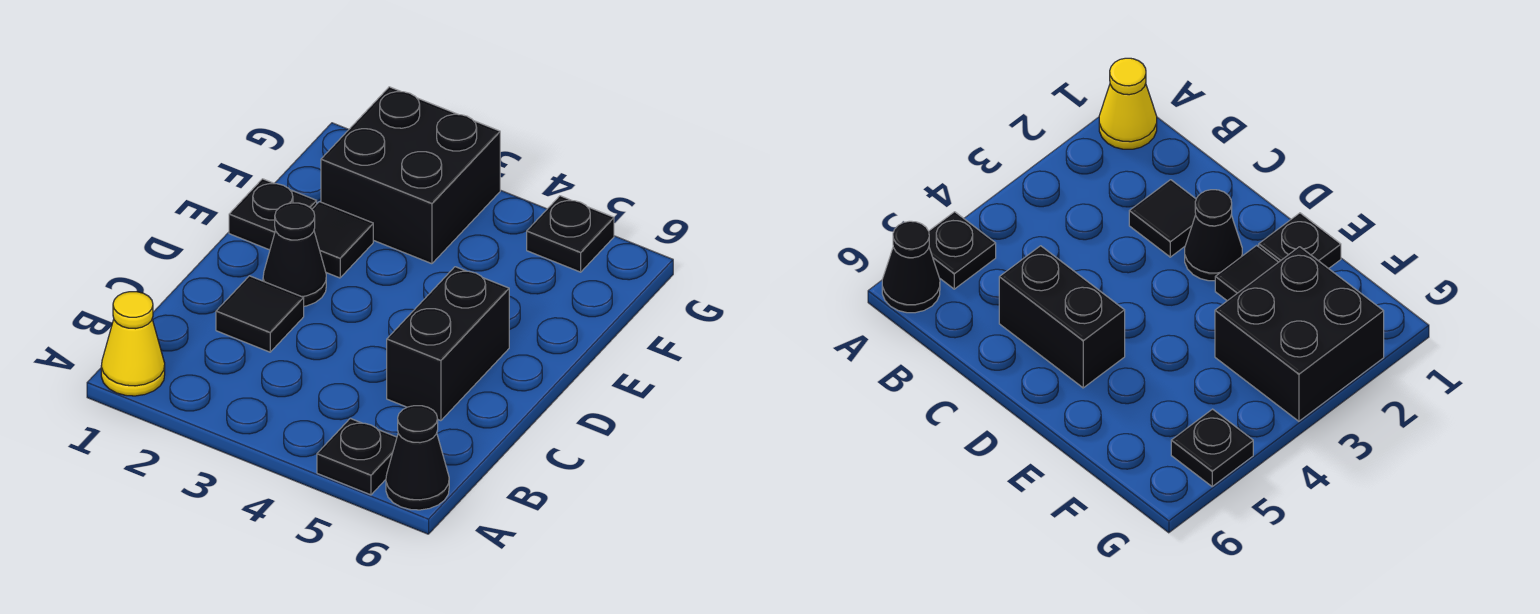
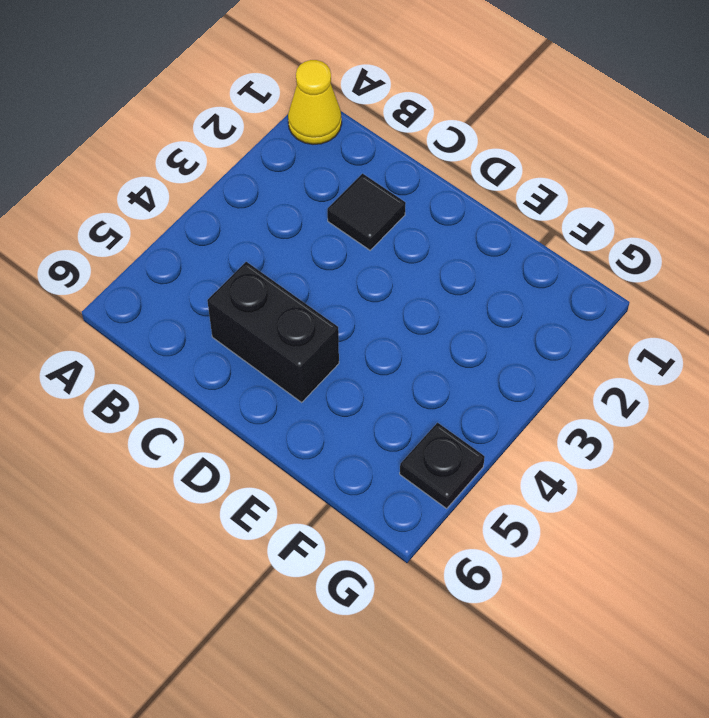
none -> black plate A5 level 1
none -> black cone A6 level 1

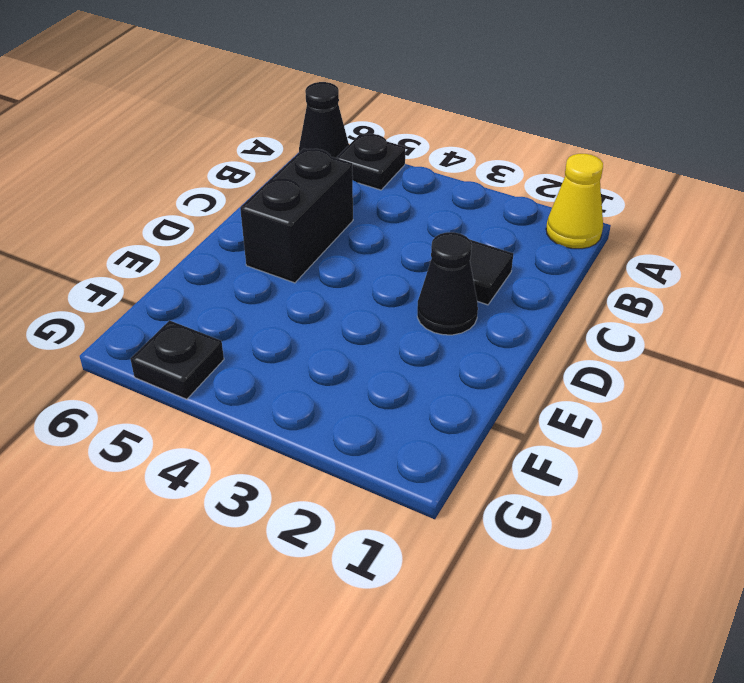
none -> black plate E1 level 1
none -> black tile E2 level 1

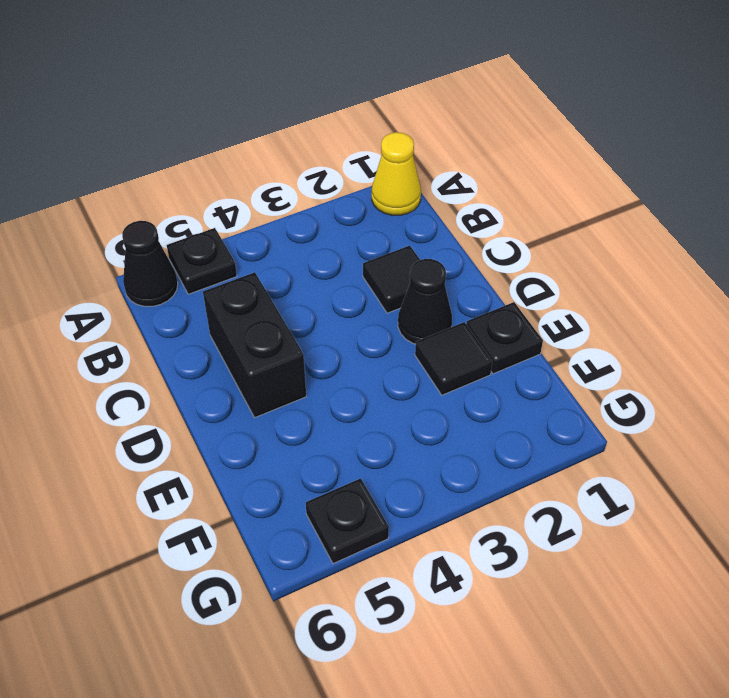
none -> black brick F2:G3 level 1

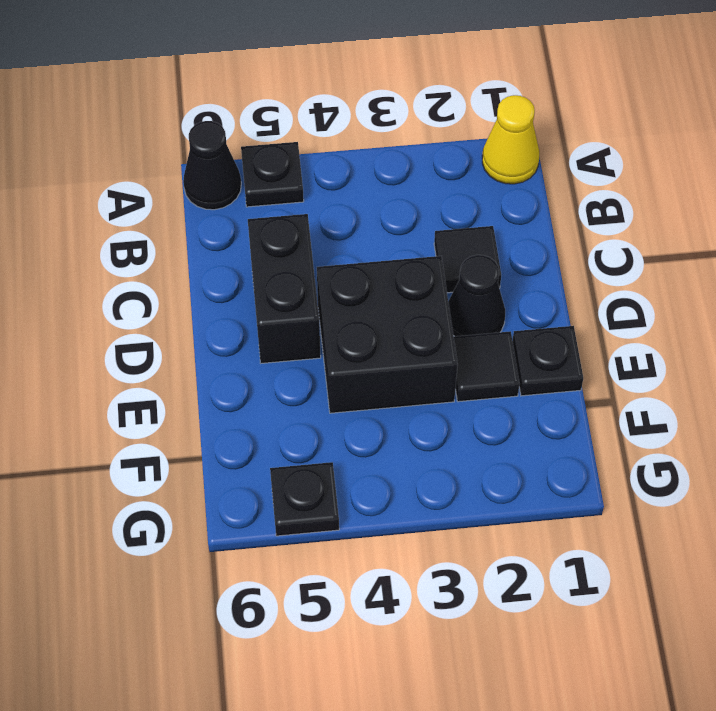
black brick D3:E4 level 1 -> black brick F2:G3 level 1

